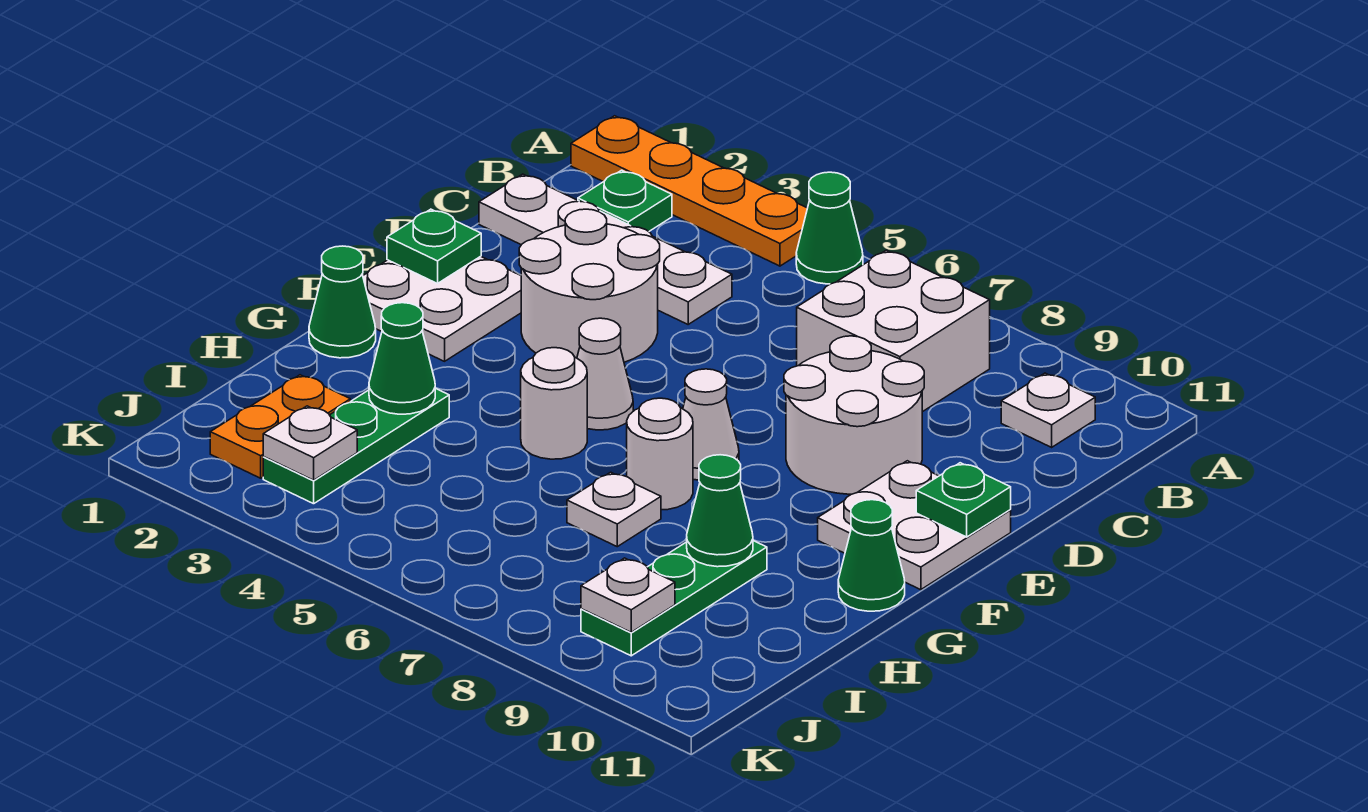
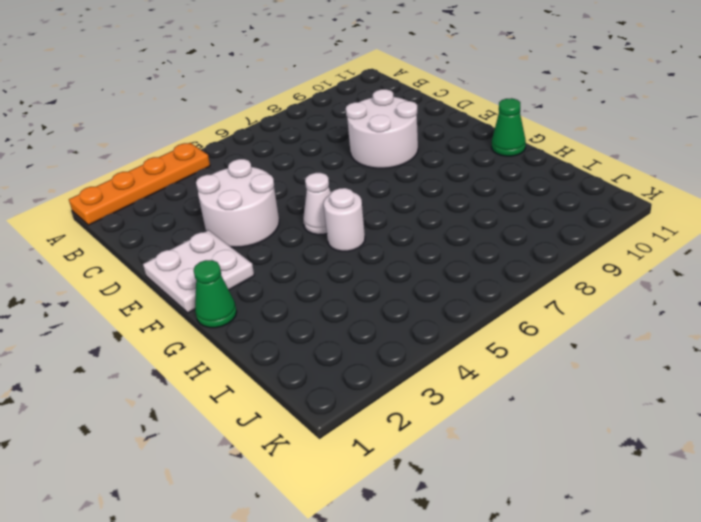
none -> green cone A5 level 1
none -> green plate B2 level 1
none -> white brick B7:C8 level 1

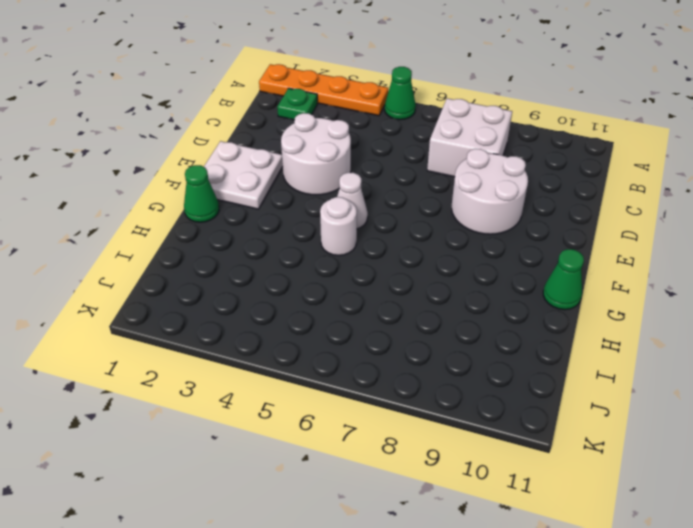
none -> white plate B10 level 1
none -> white plate C1:C4 level 1
none -> white plate E10:F11 level 1

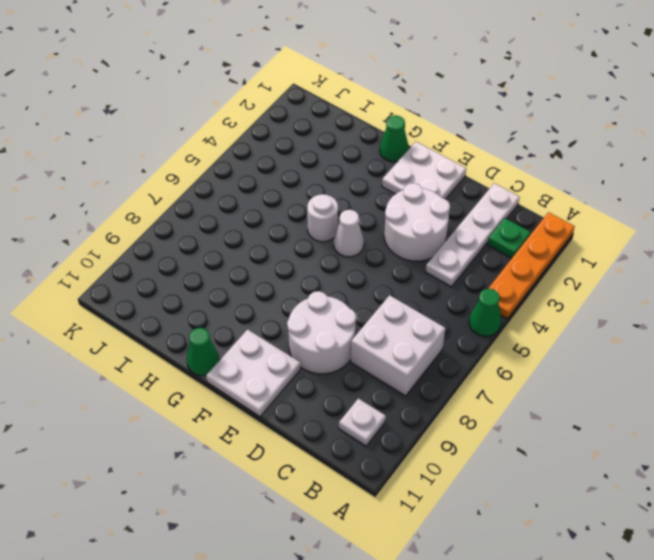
none -> white cone F7 level 1
none -> white round brick G7 level 1
none -> green plate H3:J3 level 1

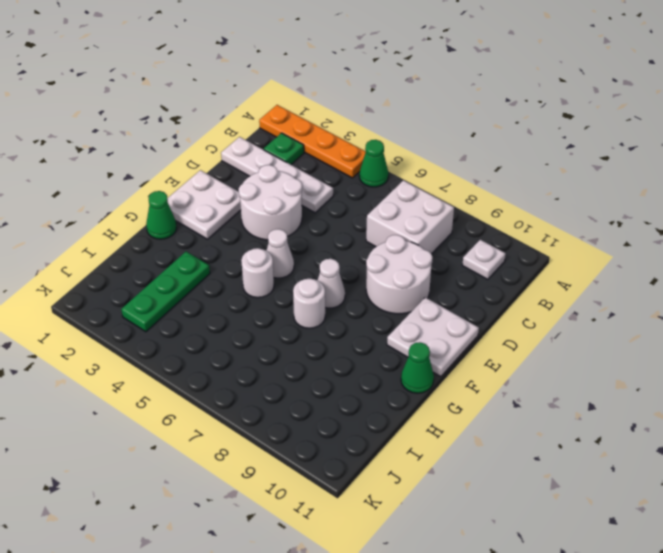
none -> white plate H7 level 1
none -> green plate H9:J9 level 1
none -> orange plate I2:J2 level 1

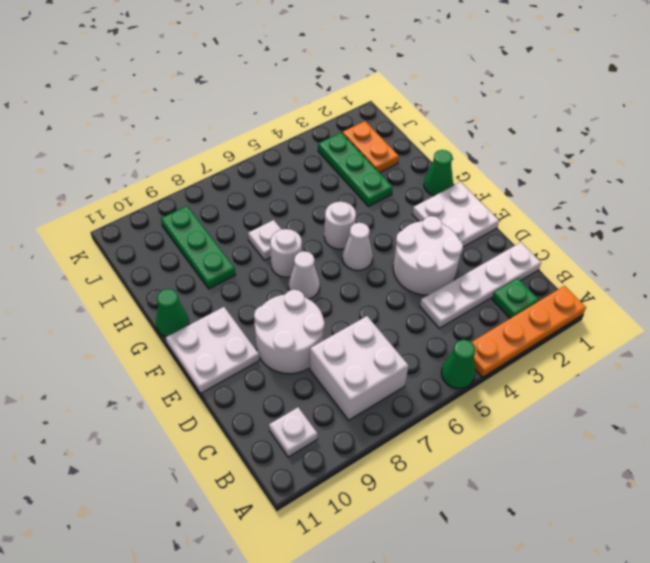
none -> green plate E1 level 2
none -> green plate E11 level 2
none -> green cone H3 level 2

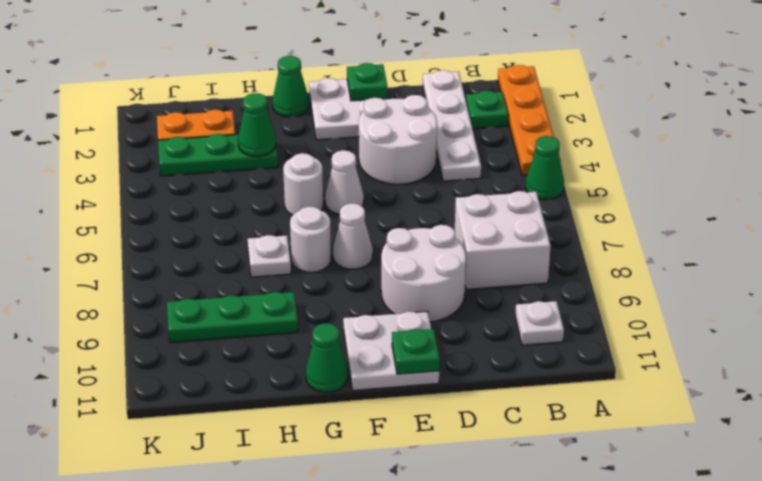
none -> green cone H9 level 2
none -> white plate J3 level 2
none -> white plate J9 level 2

